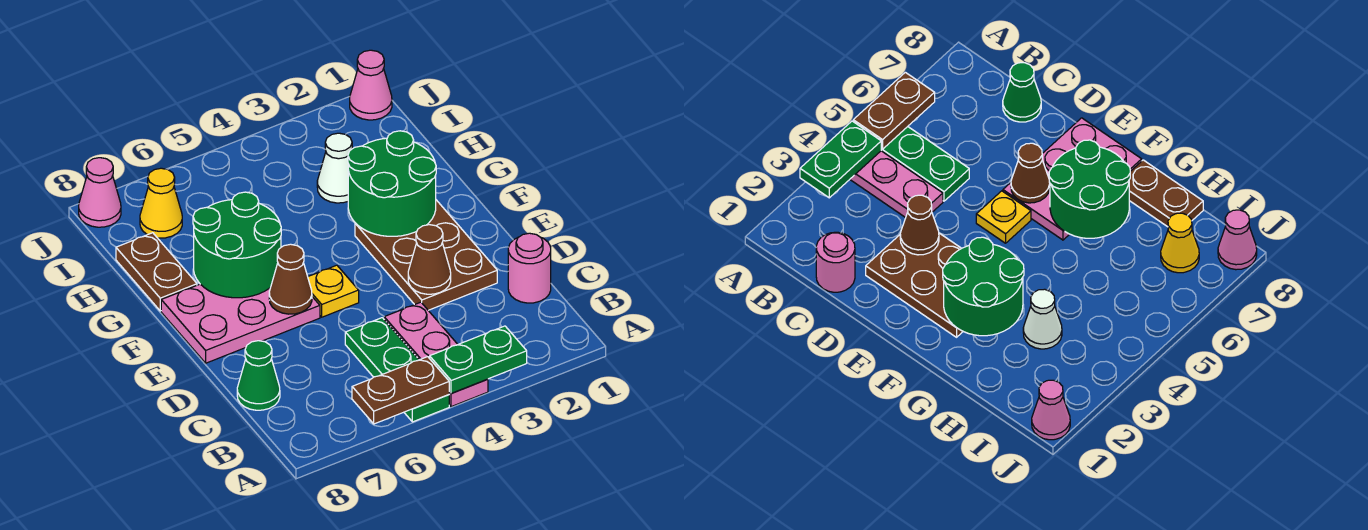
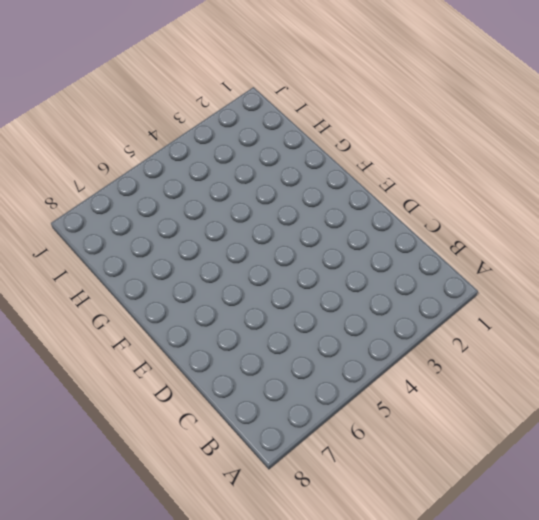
none -> pink plate A4:C4 level 1
none -> green plate A5:C5 level 1
none -> pink round brick C1 level 1

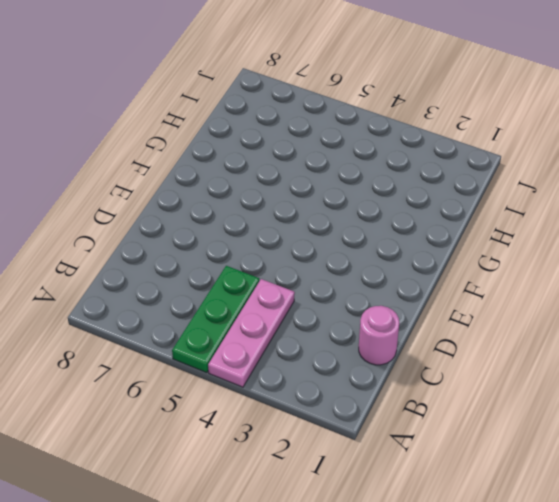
none -> green cone C8 level 1
none -> brown plate D2:F3 level 1
none -> yellow plate E5 level 1

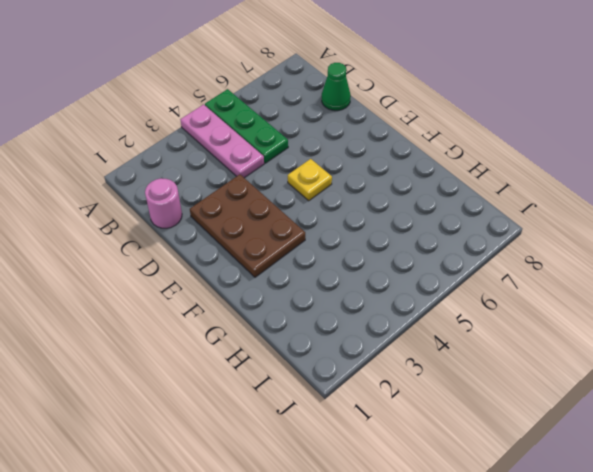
none -> pink plate E6:F8 level 1
none -> brown plate G8:H8 level 1
none -> white cone H3 level 1

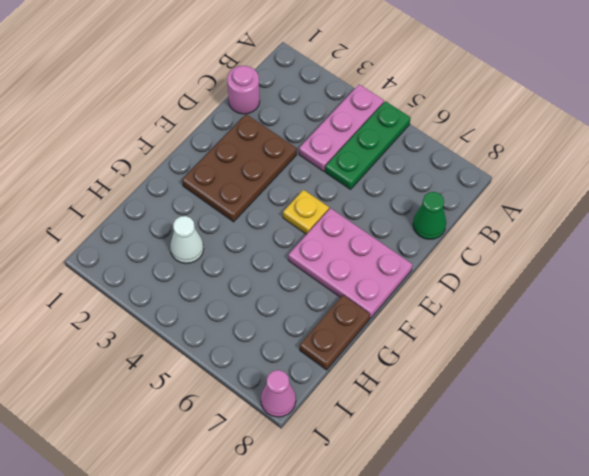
none -> yellow cone I7 level 1
none -> pink cone J1 level 1
none -> green plate A3:A4 level 2

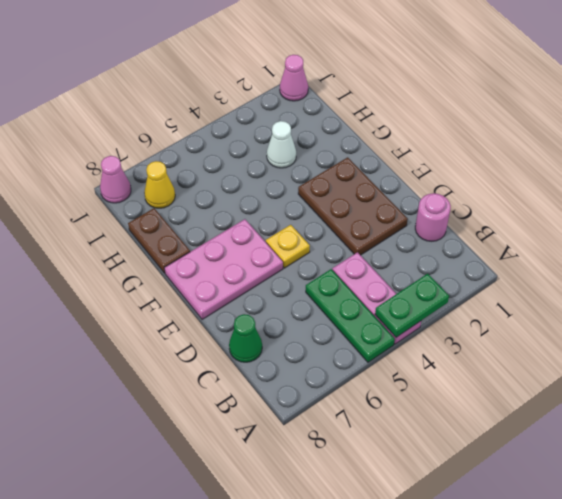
none -> brown plate A5:A6 level 2
none -> brown cone D3 level 2
none -> brown cone E6 level 2

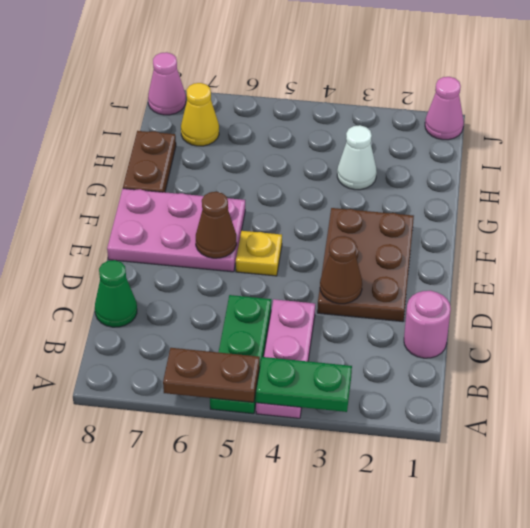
none -> green round brick F2:G3 level 2
none -> green round brick F6:G7 level 2

